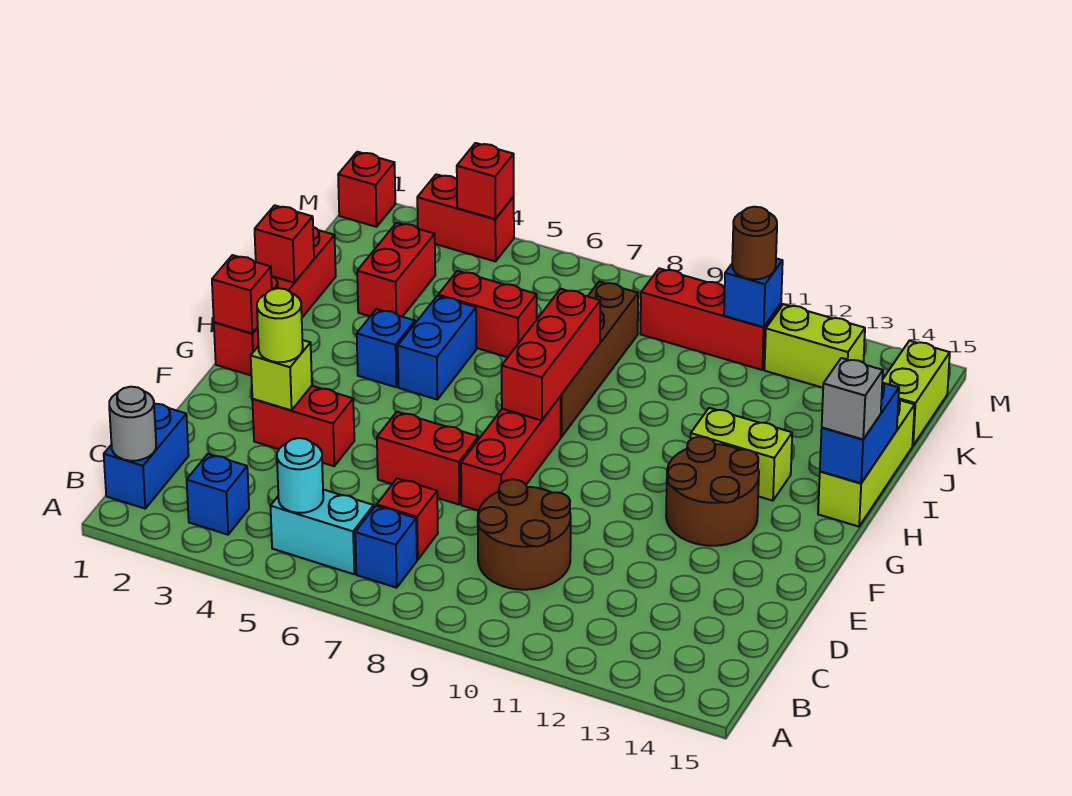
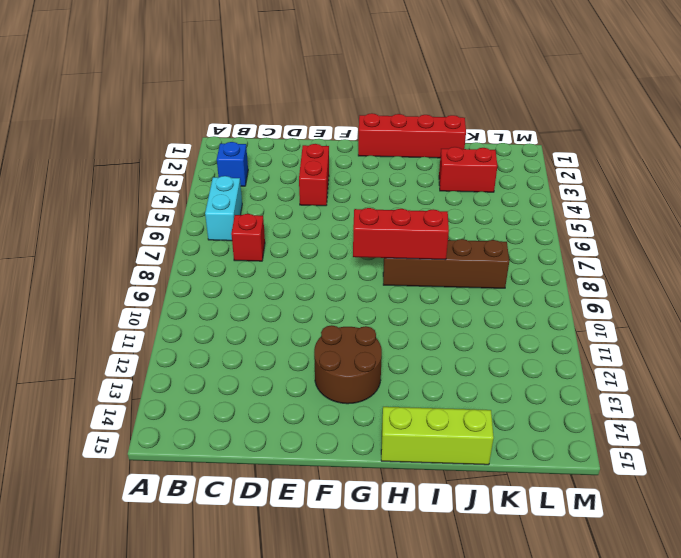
none -> blue brick B1:C1 level 1
none -> blue brick B7 level 1
none -> brown round brick C9:D10 level 1
none -> red brick E6:E7 level 1

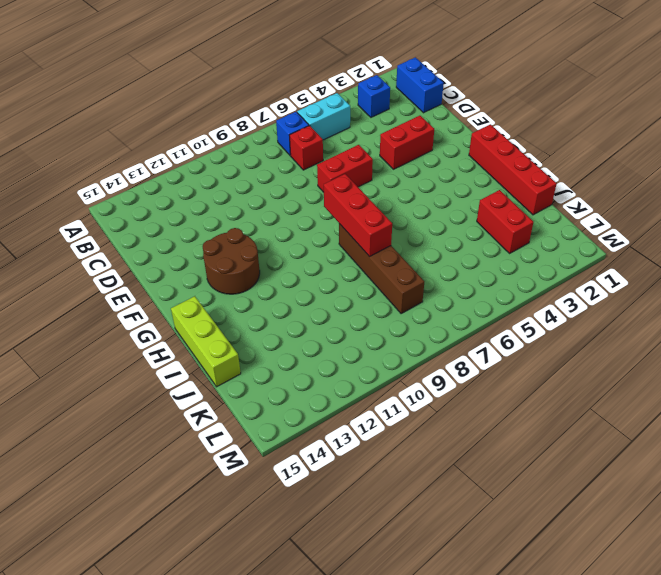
none -> brown round brick C9:D10 level 1
none -> red brick E8:G8 level 1
none -> blue brick H4 level 1
none -> blue brick H5:I5 level 1

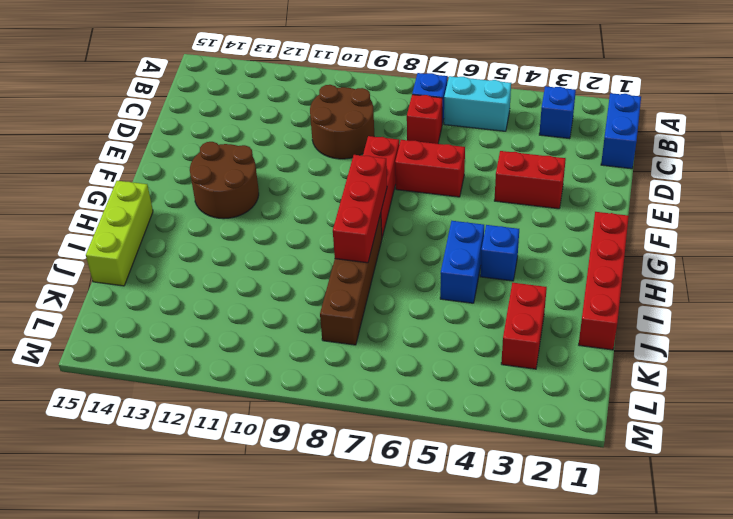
none -> lime brick H12:H13 level 1
none -> red brick J5:J6 level 1
none -> lime brick K15:L15 level 1
none -> red brick L9:L11 level 1

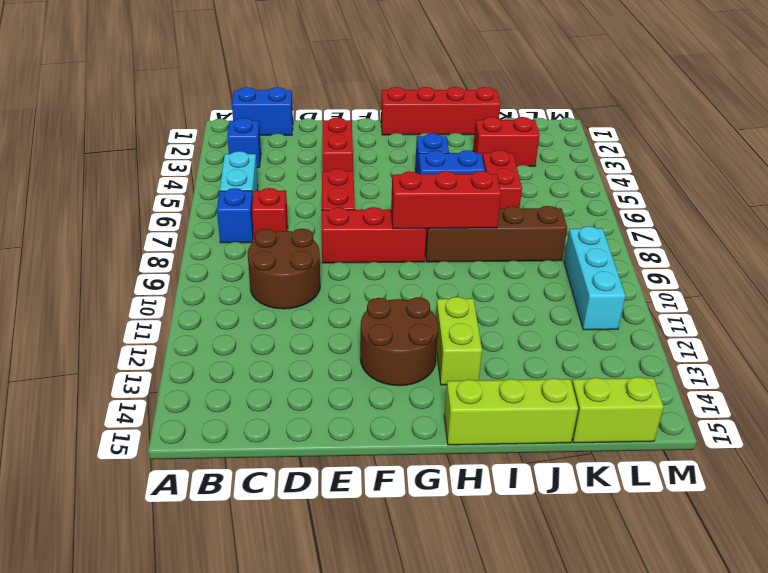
cyan brick L9:L11 level 1 -> red brick L9:L11 level 1
none -> lime brick L12:L13 level 1
none -> red brick M1 level 1
none -> red brick M3:M4 level 1
none -> grey round brick B1 level 2

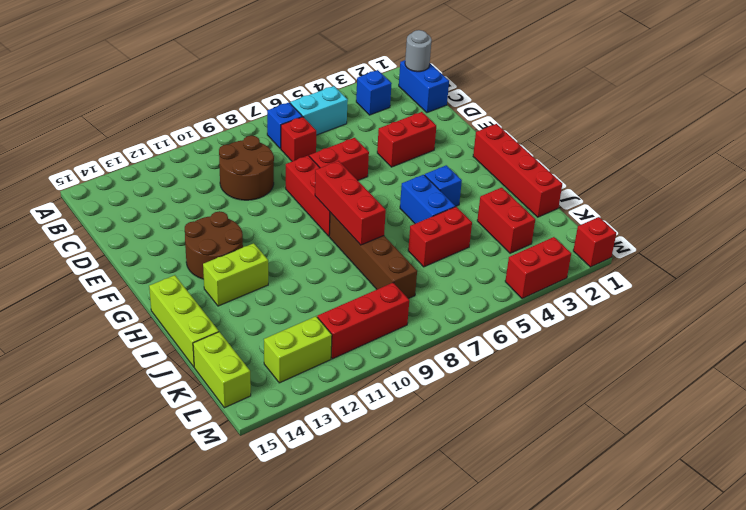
none -> cyan round brick B5 level 2
none -> lime brick E3 level 2
none -> red brick G1 level 2
none -> blue brick H15:I15 level 2

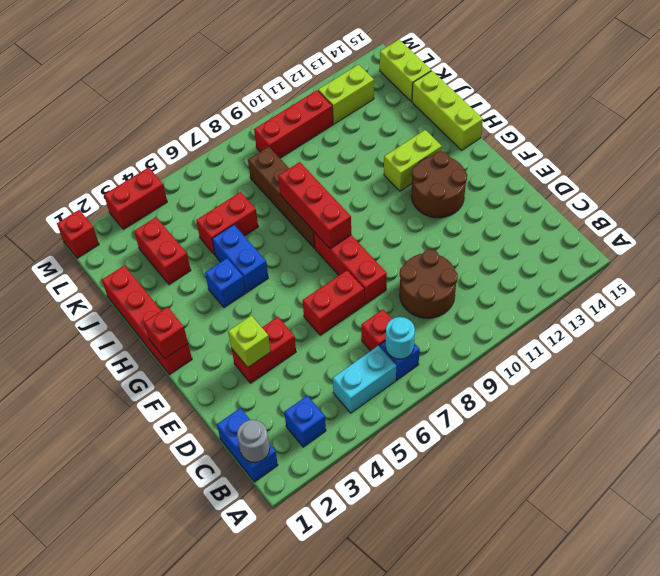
cyan round brick B7 level 2 -> cyan round brick B5 level 2
none -> blue brick H15:I15 level 2
none -> red brick I1 level 2
none -> blue brick L11 level 2
none -> red brick M4 level 2

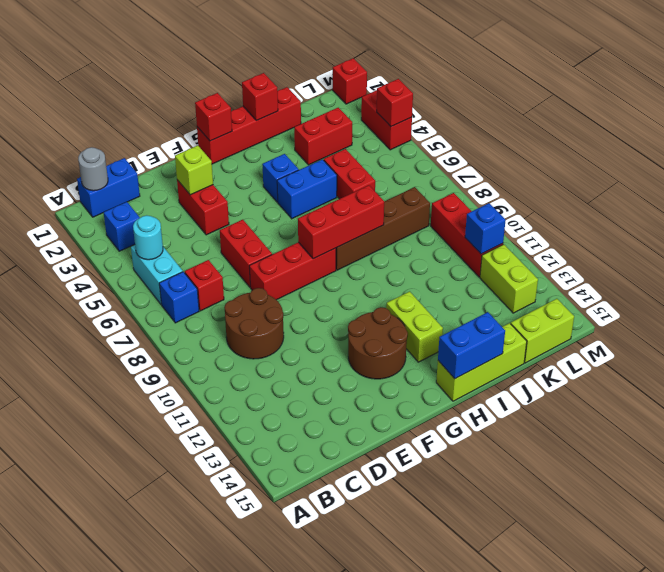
none -> lime round brick E3 level 3
none -> grey brick H15 level 3
none -> brown round brick L11 level 3

